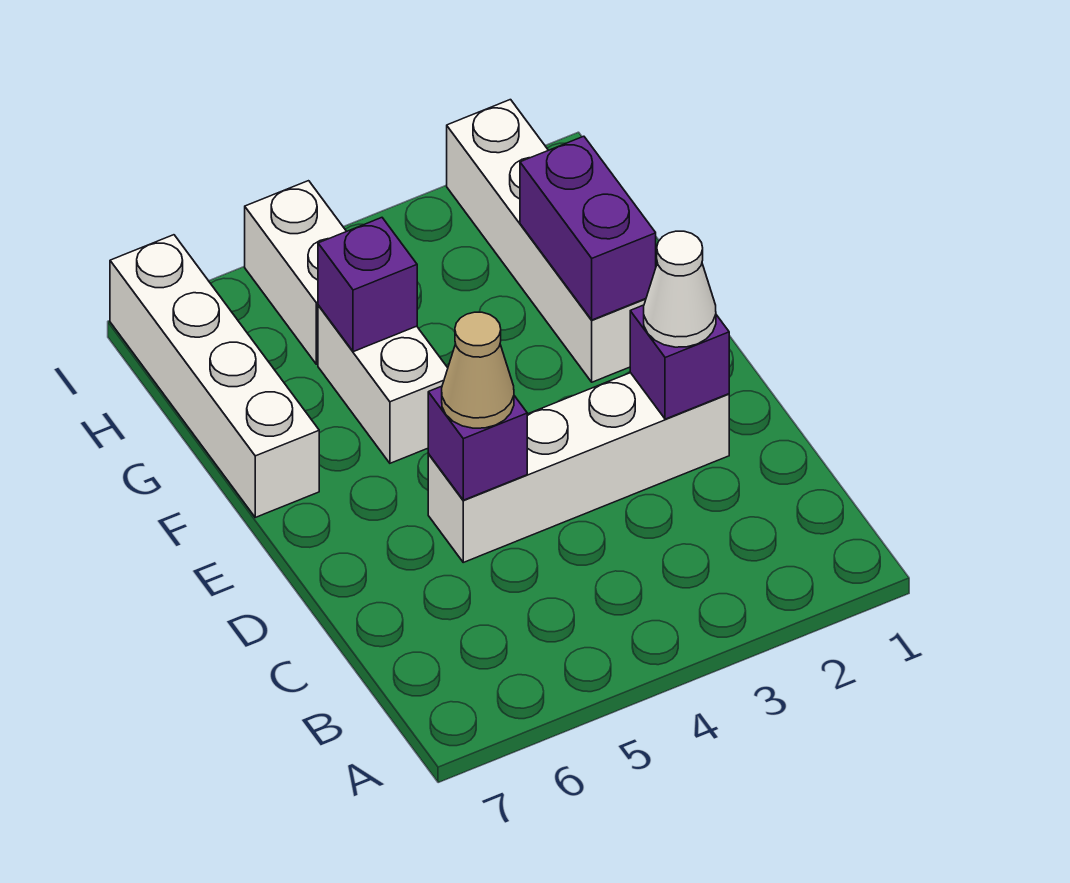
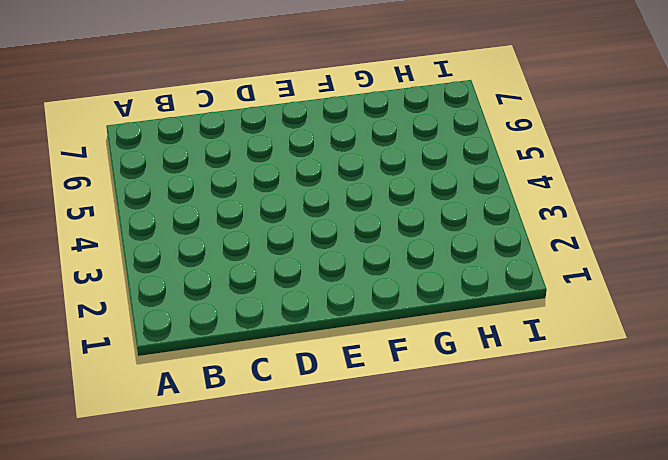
none -> white brick D2:D5 level 1
none -> white brick F2:I2 level 1

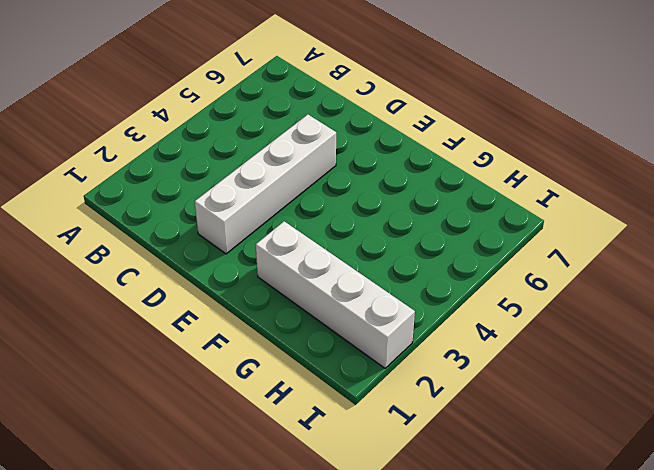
none -> white brick F5:G5 level 1
none -> white brick F7:I7 level 1

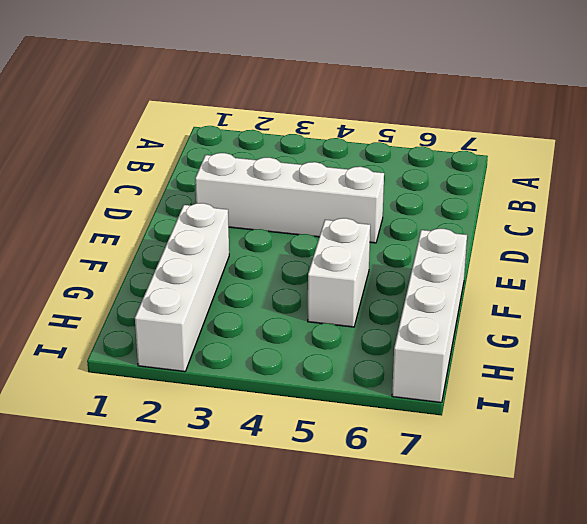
none -> white brick H5:I5 level 1
none -> purple brick D2 level 2

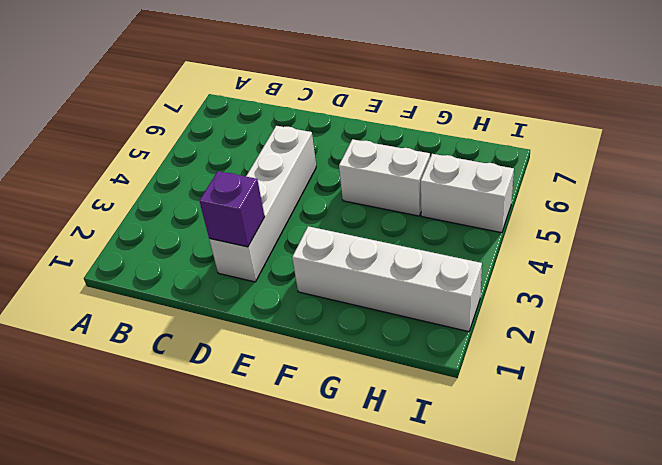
none -> white brick F7:I7 level 1
none -> purple brick D5 level 2

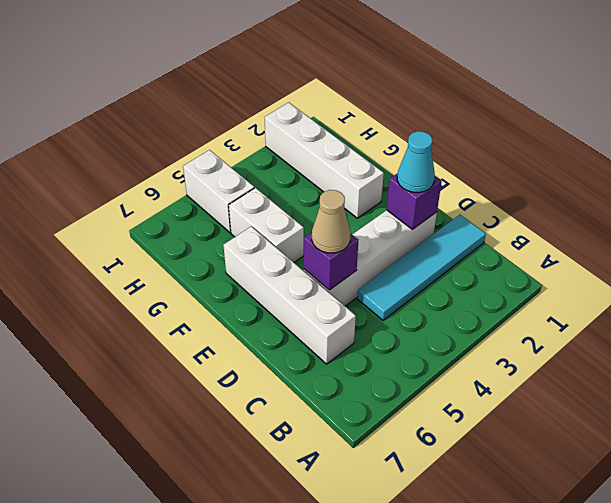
cyan tile C1:C4 level 1 -> none
white brick C6:F6 level 1 -> white brick F7:I7 level 1
cyan cone D2 level 3 -> white cone D2 level 3
none -> purple brick F2:G2 level 2
none -> purple brick G5 level 2

